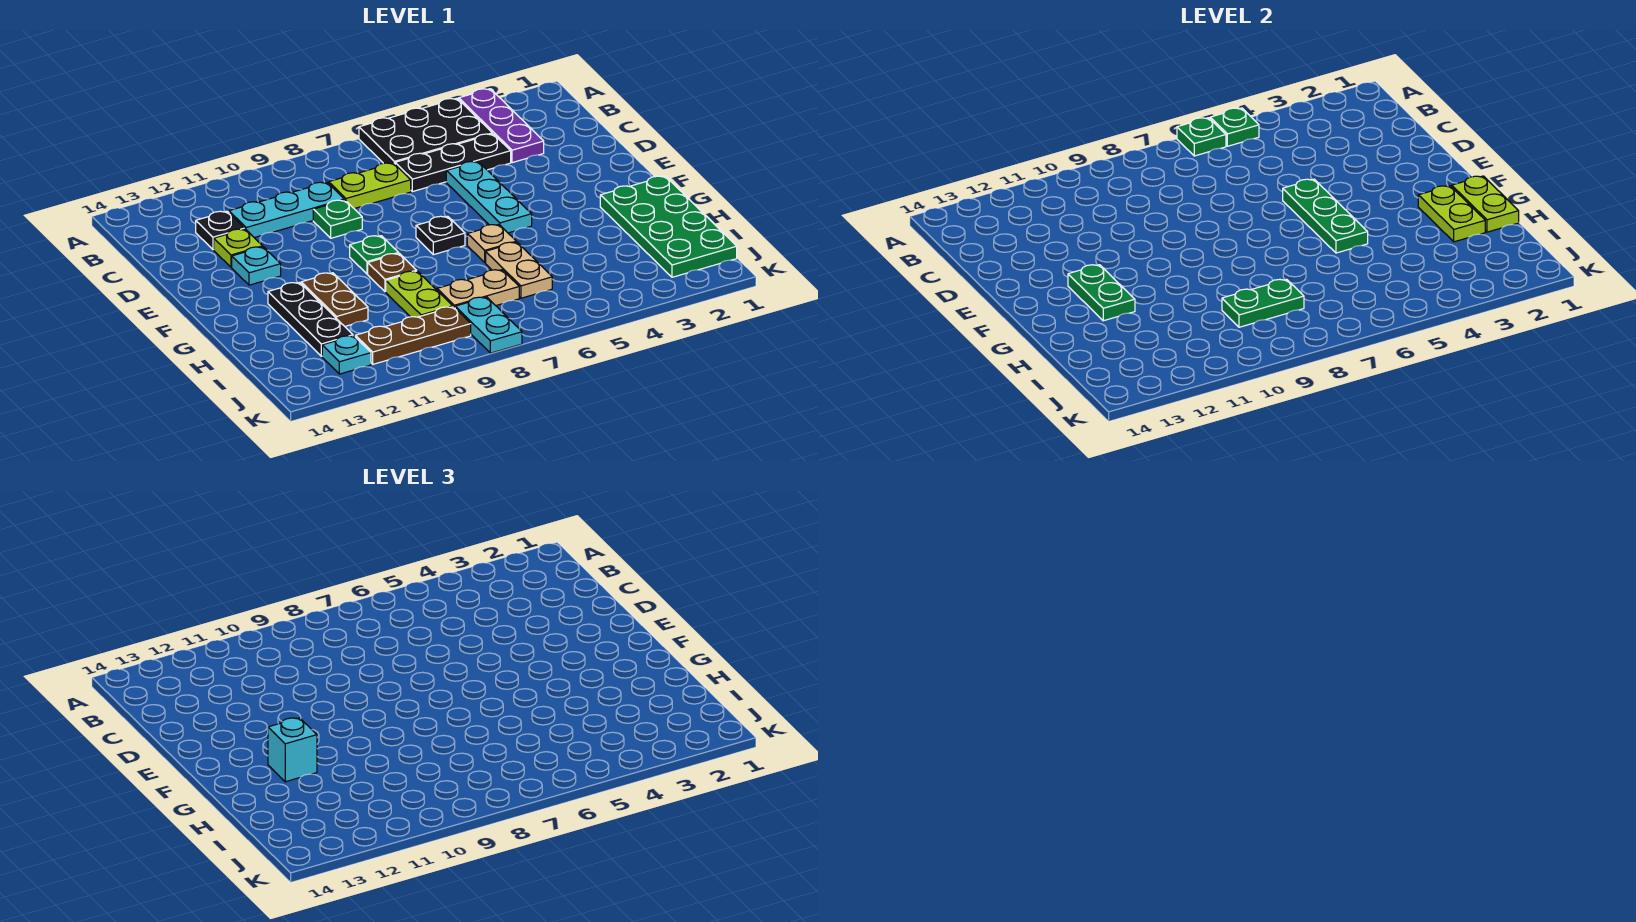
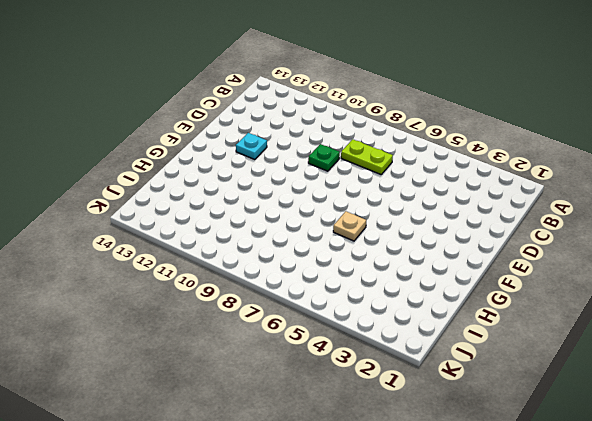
none -> purple plate A3:C3 level 1
none -> black plate A4:B6 level 1
none -> black plate C4:C6 level 1
none -> cyan plate C9:C11 level 1

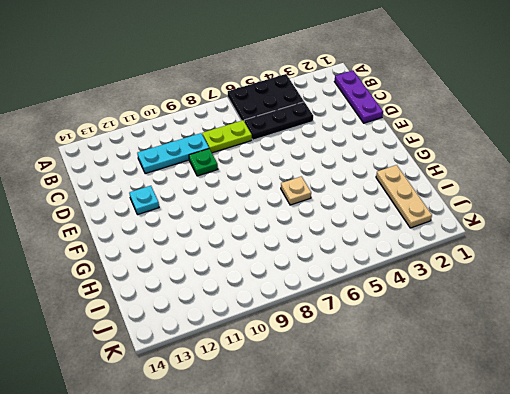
purple plate B1:D1 level 1 -> purple plate A3:C3 level 1
tan plate H2:J2 level 1 -> green plate G1:J2 level 1
none -> black plate C12 level 1
none -> cyan plate D5:F5 level 1
none -> lime plate D12 level 1
none -> black plate F7 level 1

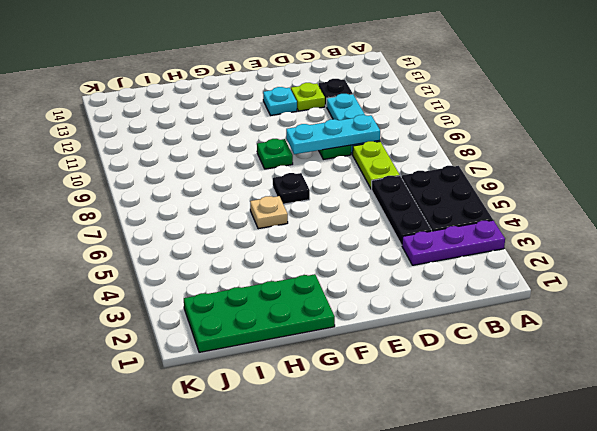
cyan plate C9:E9 level 2 -> cyan plate D5:F5 level 1
none -> brown plate G9 level 1
none -> brown plate G11:H11 level 1
none -> black plate G12:I12 level 1
none -> tan plate H6:I6 level 1

